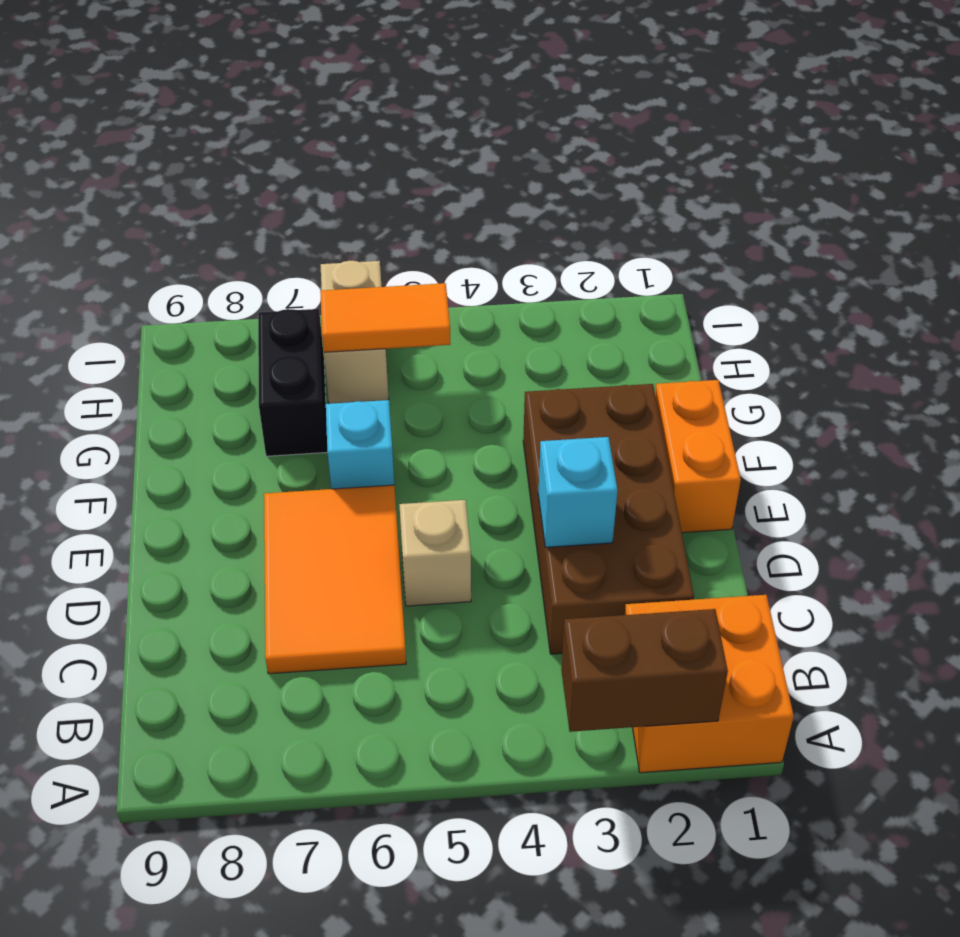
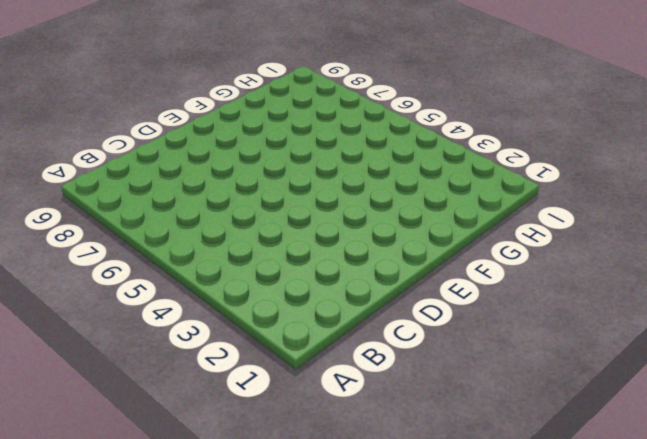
none -> orange brick A1:B2 level 1
none -> brown brick C2:F3 level 1

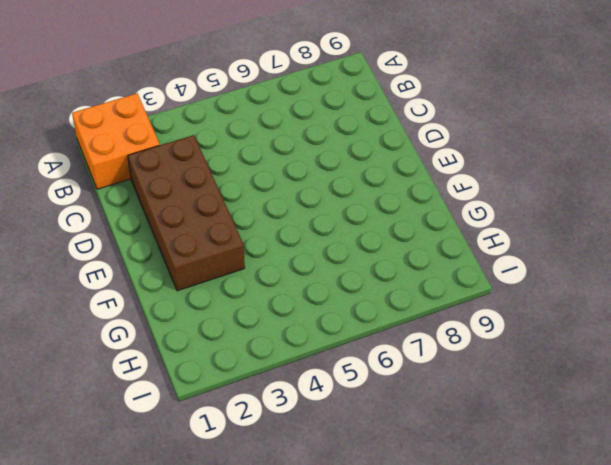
none -> orange tile C6:E7 level 1
none -> tan brick D5 level 1

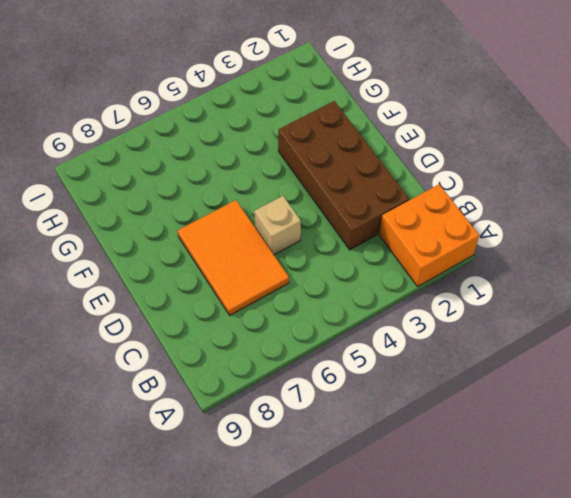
none -> orange brick E1:F1 level 1
none -> cyan brick F6 level 1

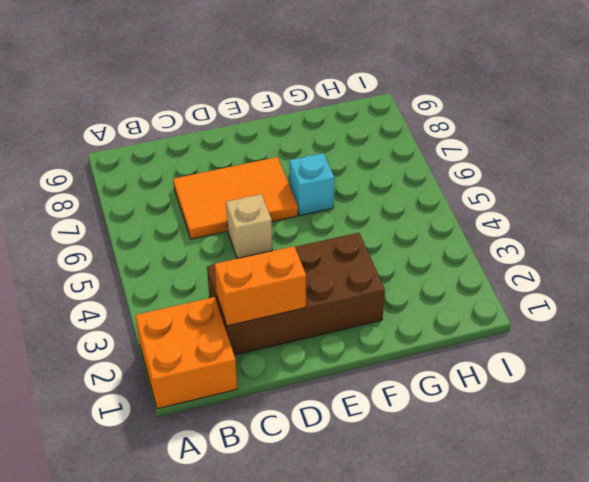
orange brick C2:D2 level 2 -> orange brick E1:F1 level 1
none -> black brick G7:H7 level 1
none -> tan brick H6:I6 level 1

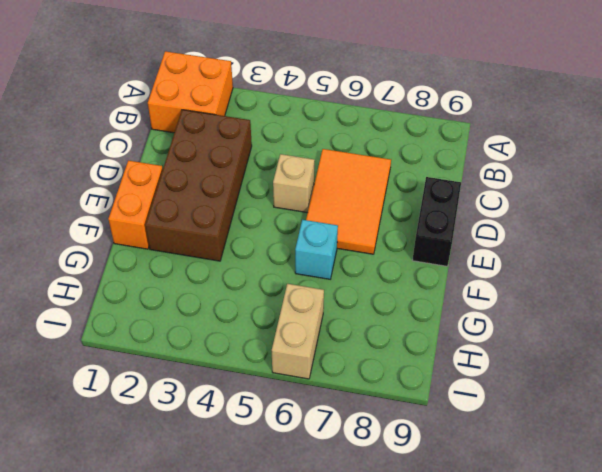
black brick D9:E9 level 1 -> black brick G7:H7 level 1
none -> brown brick A2:A3 level 2
none -> cyan brick D3 level 2

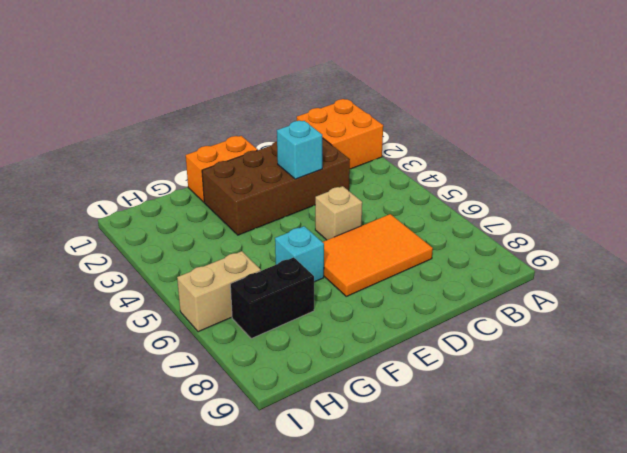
none -> brown brick A2:A3 level 2
none -> orange tile H5:H6 level 2

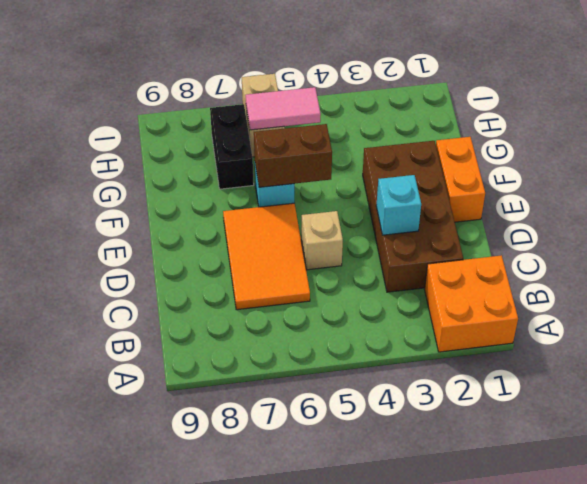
brown brick F5:F6 level 2 -> brown brick A2:A3 level 2
pink tile H5:H6 level 2 -> orange tile H5:H6 level 2

